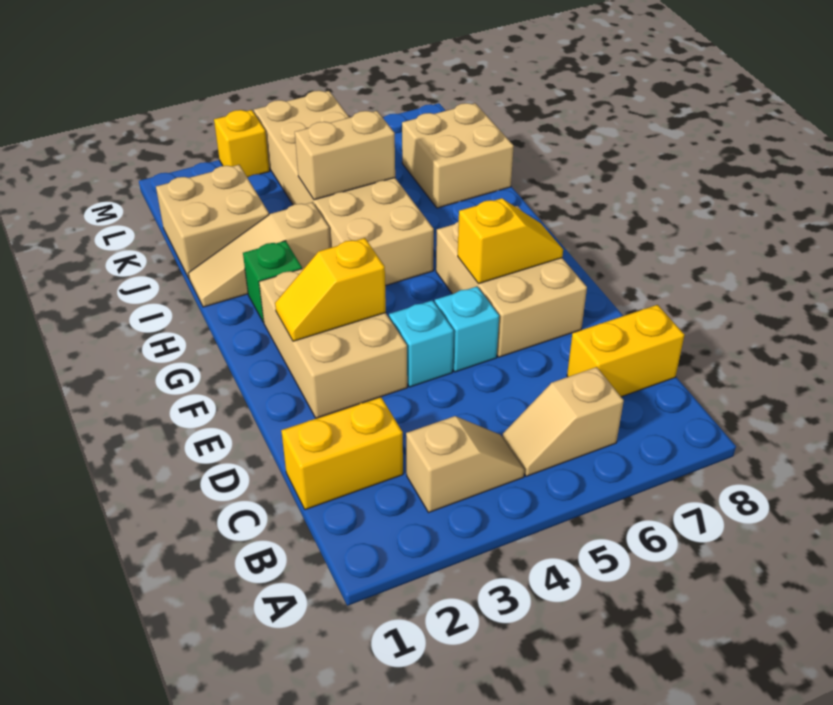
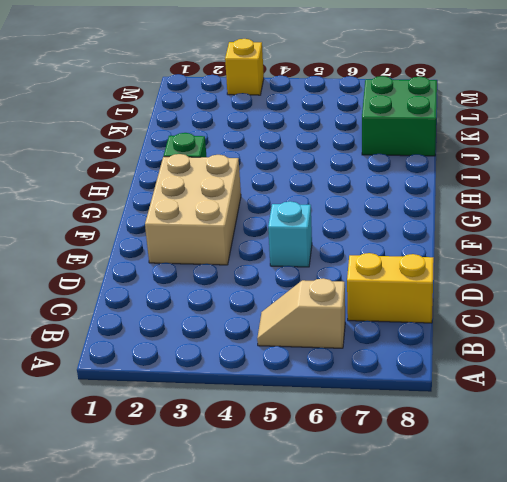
green brick J7:K8 level 1 -> tan brick J7:K8 level 1
none -> tan slope B3:B4 level 1 top 3
none -> yellow brick C1:C2 level 1
none -> cyan brick E4 level 1

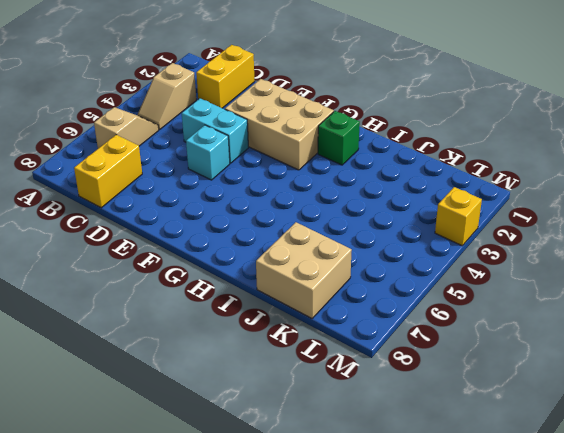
cyan brick D4:E4 level 1 -> cyan brick E4 level 1
none -> tan brick E6:G7 level 1
none -> tan brick H4:M5 level 1
none -> tan slope I1:I3 level 1 top 3

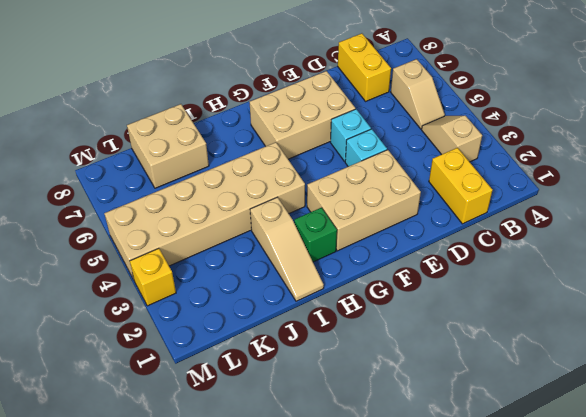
none -> tan brick J1:K2 level 1
none -> yellow slope F2:F3 level 2 top 3
none -> yellow slope F6:F7 level 2 top 6

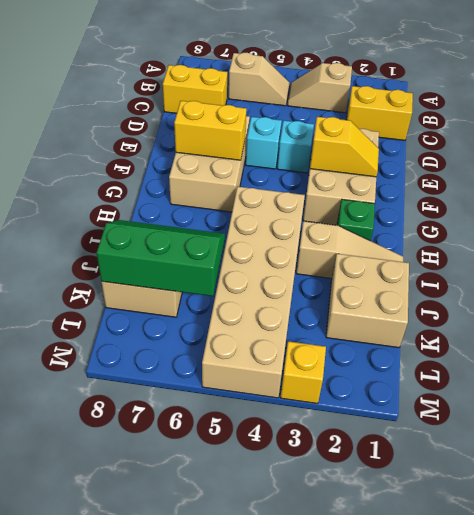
yellow brick F6:F7 level 2 -> yellow slope F6:F7 level 2 top 6
green slope J6:K8 level 2 top K -> none
none -> tan brick J4:J5 level 2

